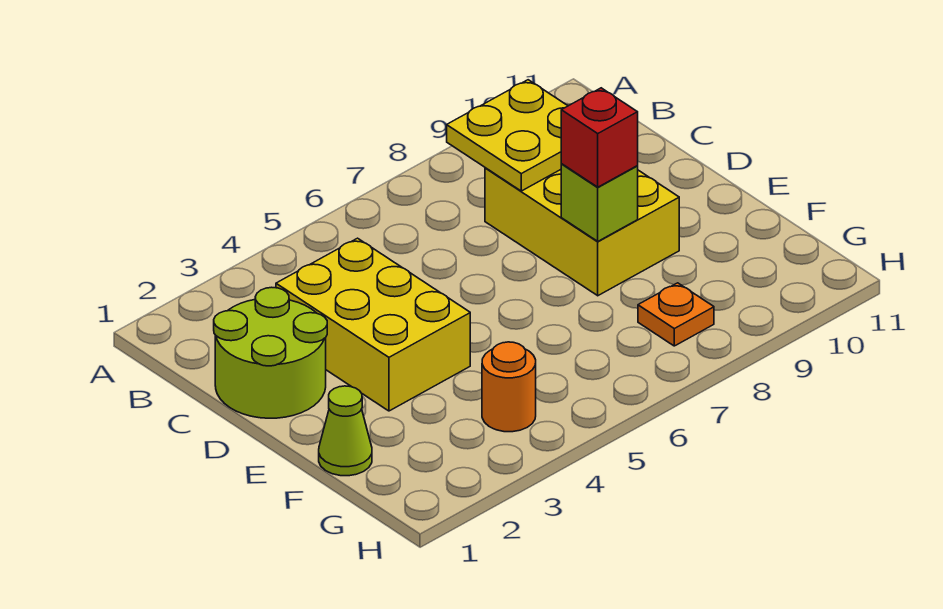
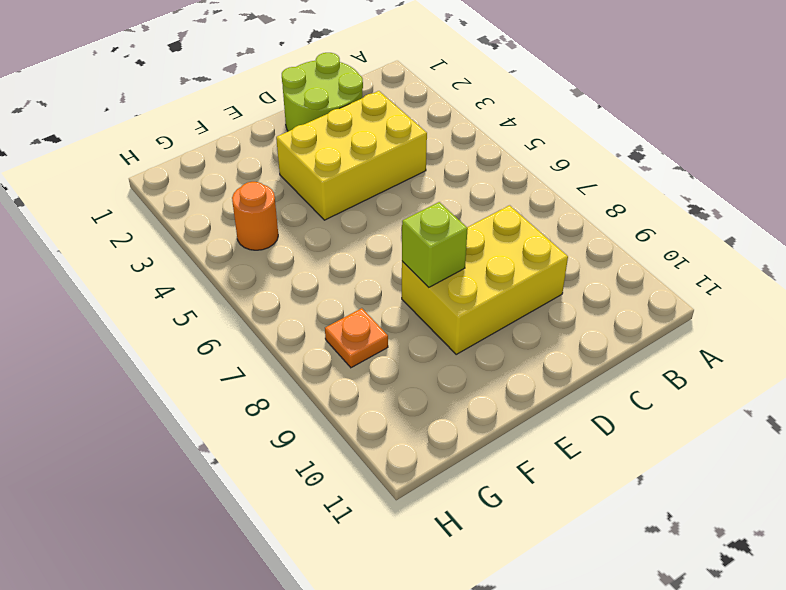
none -> lime cone F1 level 1
none -> yellow plate B8:C9 level 2

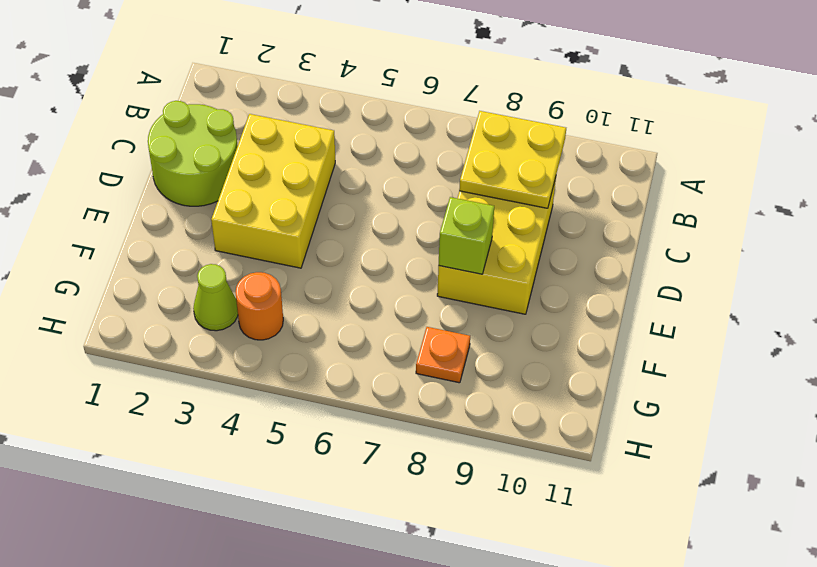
lime cone G3 level 1 -> lime cone F1 level 1
none -> red brick E8 level 3

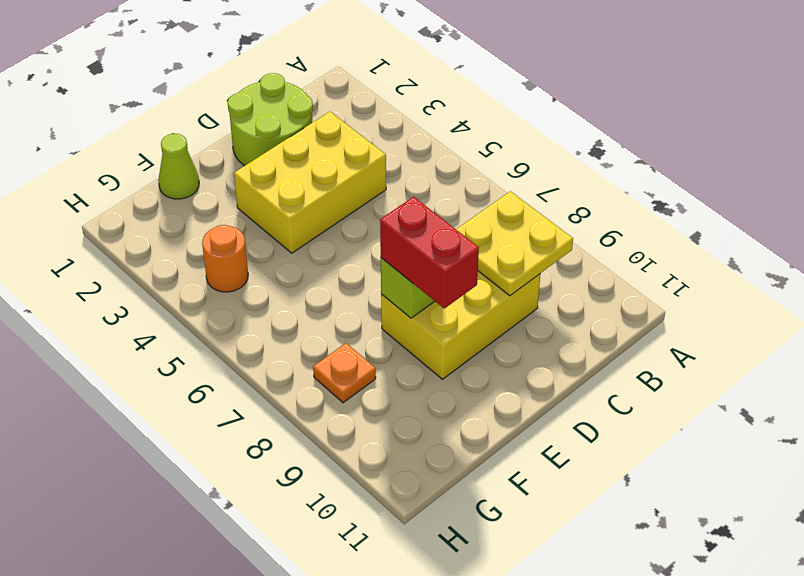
red brick E8:E9 level 3 -> red brick E8 level 3

